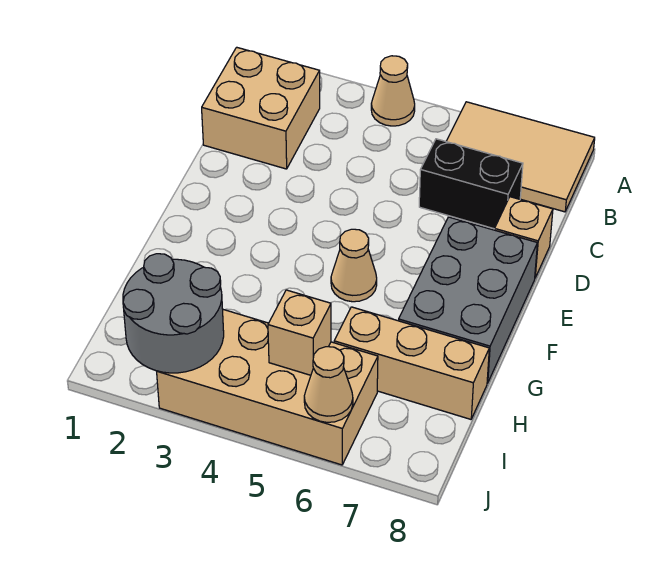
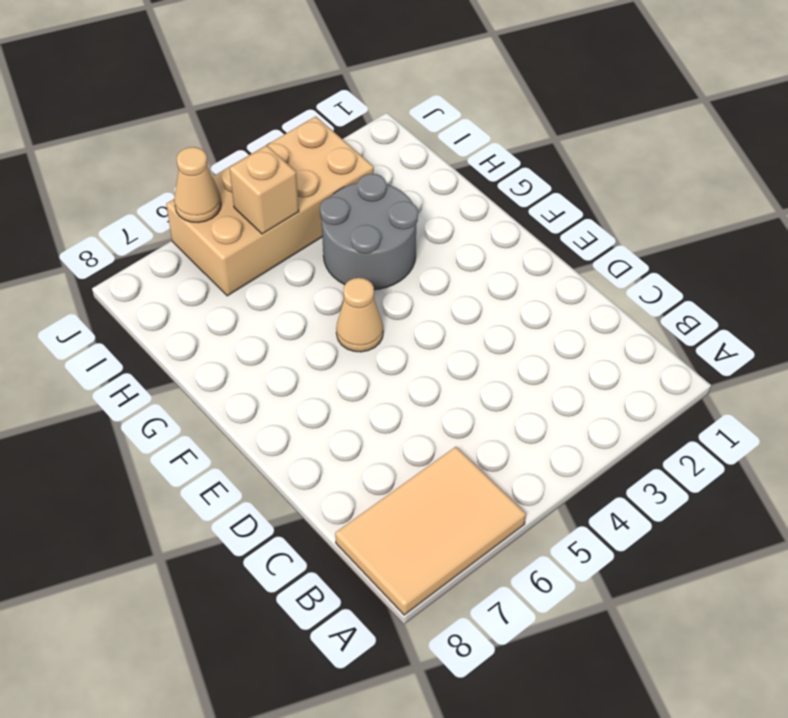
grey round brick G3:H4 level 1 -> grey round brick I2:J3 level 2
none -> tan cone A4 level 1
none -> tan brick B1:C2 level 1
none -> black brick C6:C7 level 1

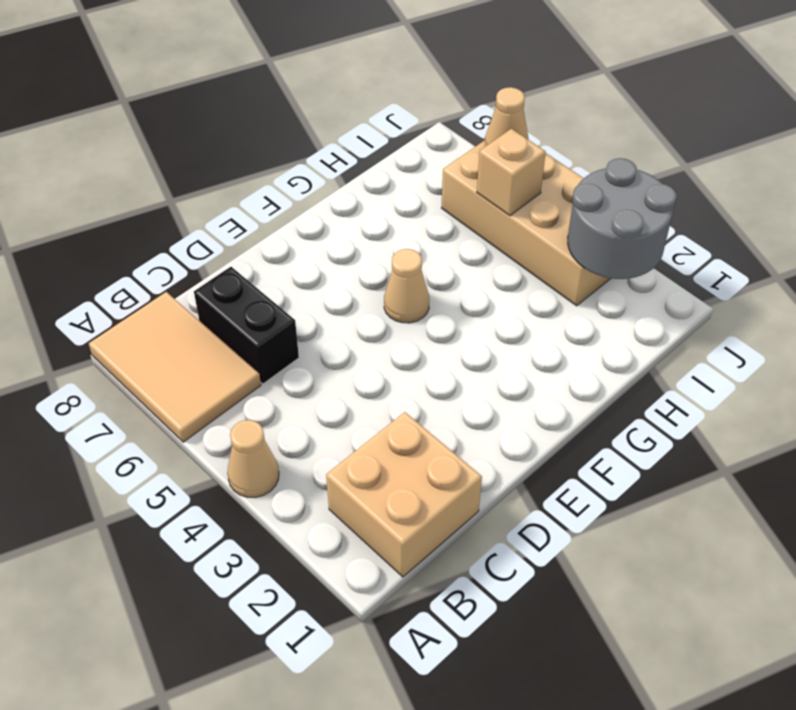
none -> tan brick D8 level 1
none -> grey brick E7:G8 level 1
none -> tan brick H6:H8 level 1

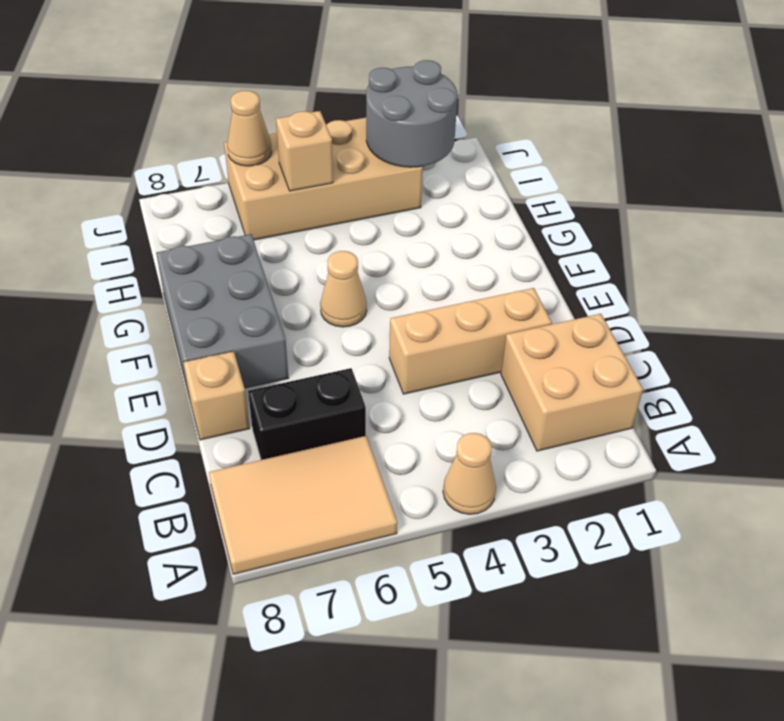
tan brick D2:D4 level 1 -> tan brick H6:H8 level 1

